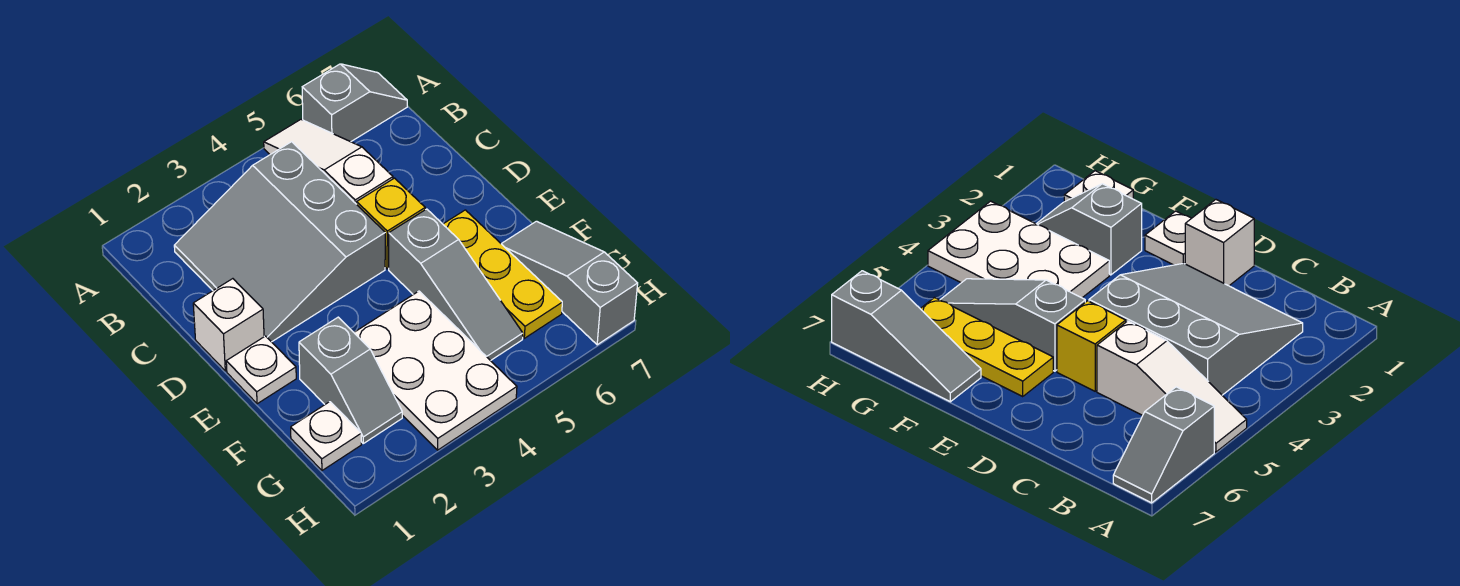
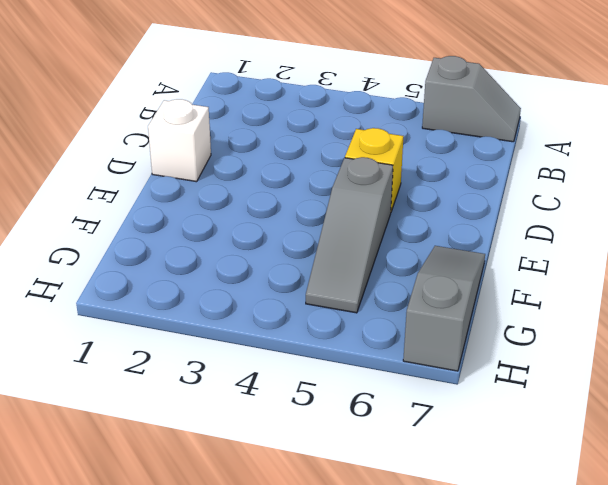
none -> white slope A5:C5 level 1 top C
none -> grey slope B2:D4 level 1 top 4
none -> white plate E1 level 1

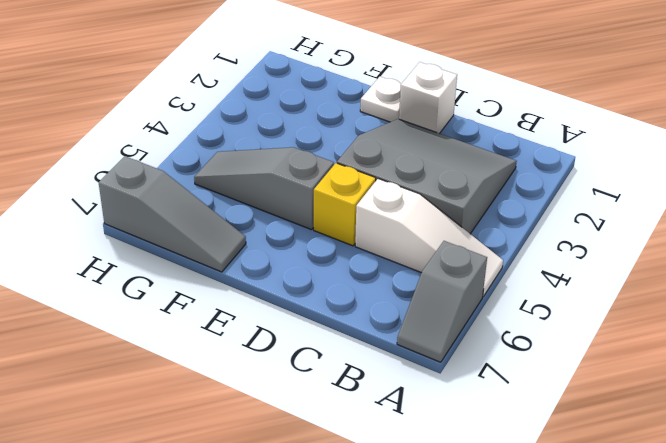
none -> yellow plate E6:G6 level 1
none -> grey slope F2:G2 level 1 top F
none -> white plate F3:H4 level 1

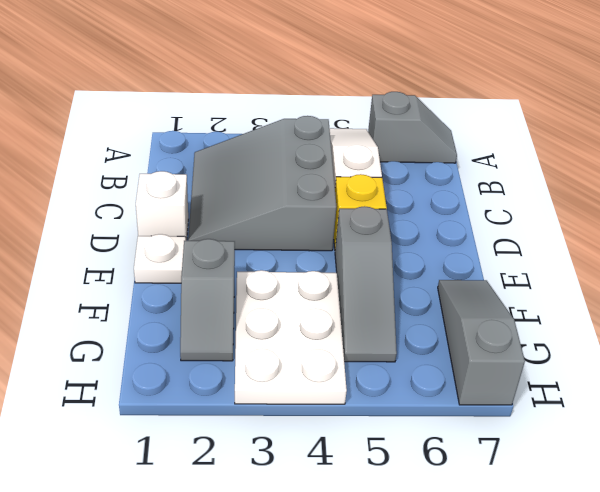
none -> yellow plate E6:G6 level 1
none -> white plate G1 level 1

